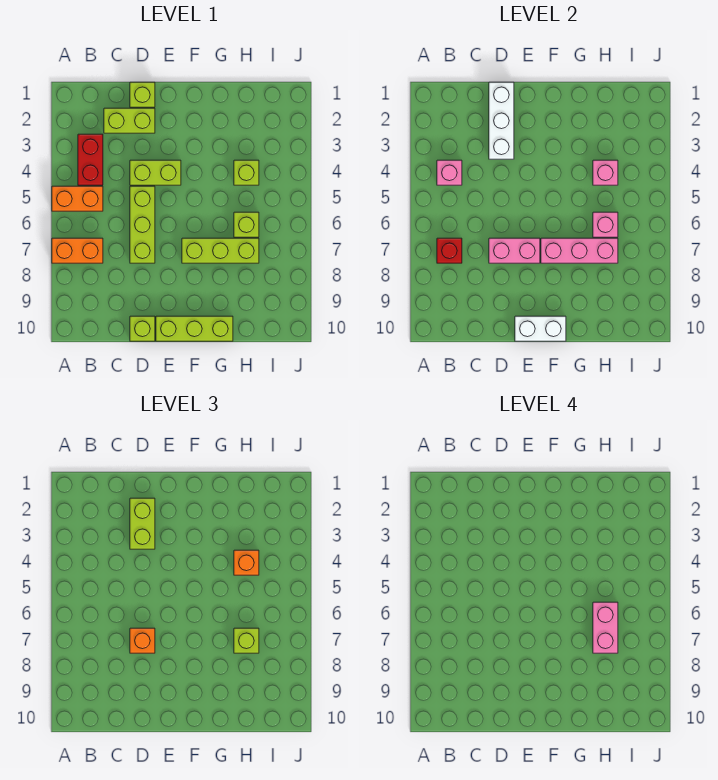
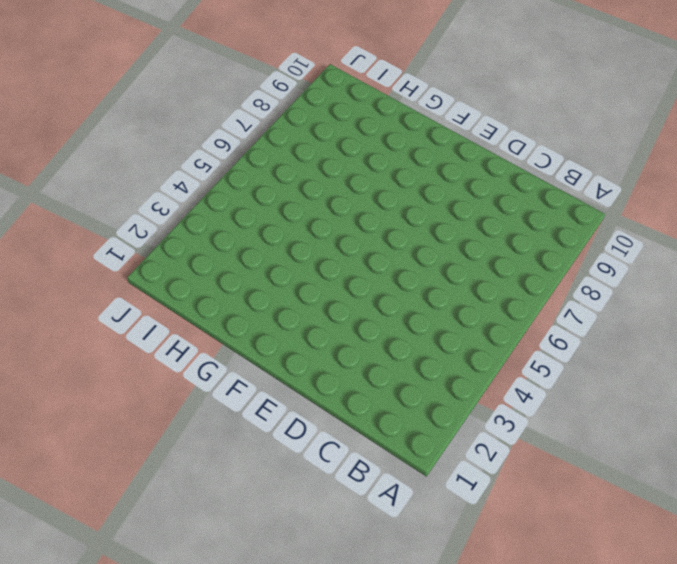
none -> orange brick A5:B5 level 1
none -> orange brick A7:B7 level 1
none -> red brick B3:B4 level 1

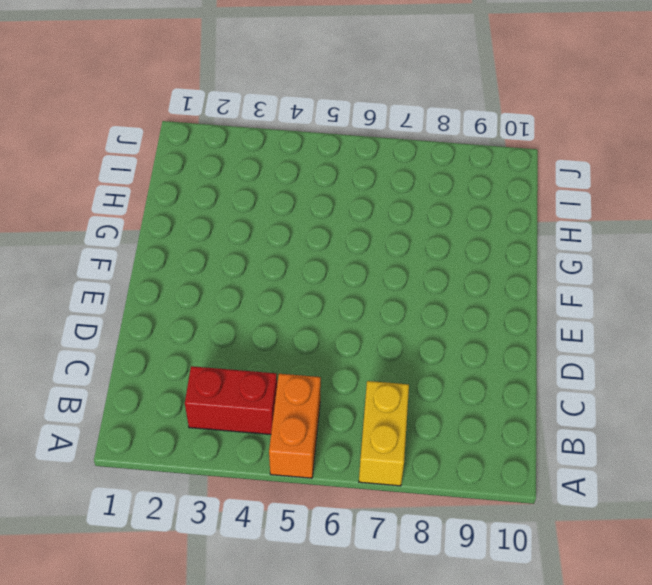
yellow brick A7:B7 level 1 -> orange brick A7:B7 level 1
none -> lime brick C2:D2 level 1
none -> lime brick D1 level 1
none -> lime brick D4:E4 level 1

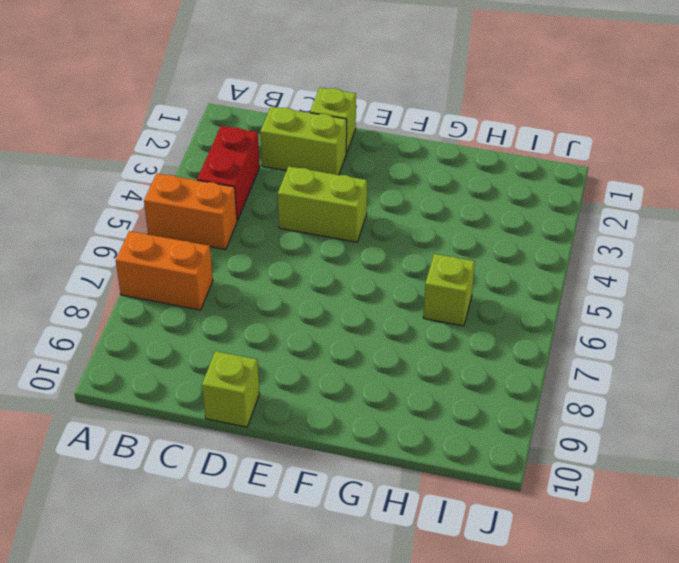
none -> lime brick D5:D7 level 1
none -> lime brick E10:G10 level 1
none -> lime brick F7:H7 level 1

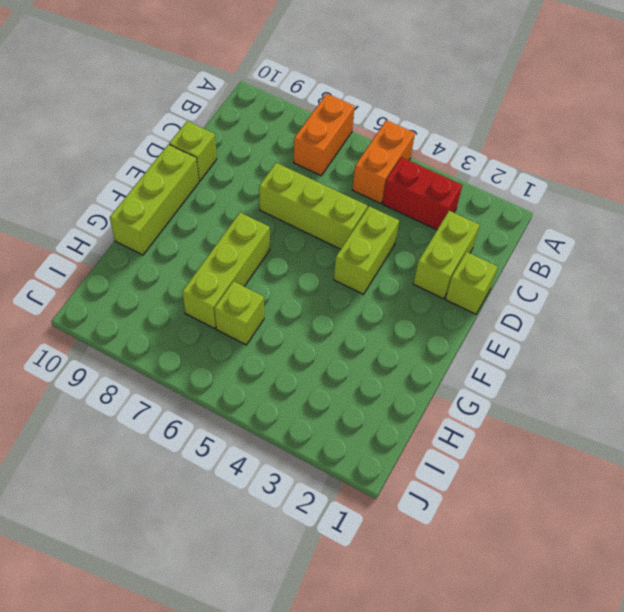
none -> lime brick H4 level 1
none -> pink brick B4 level 2
none -> red brick B7 level 2

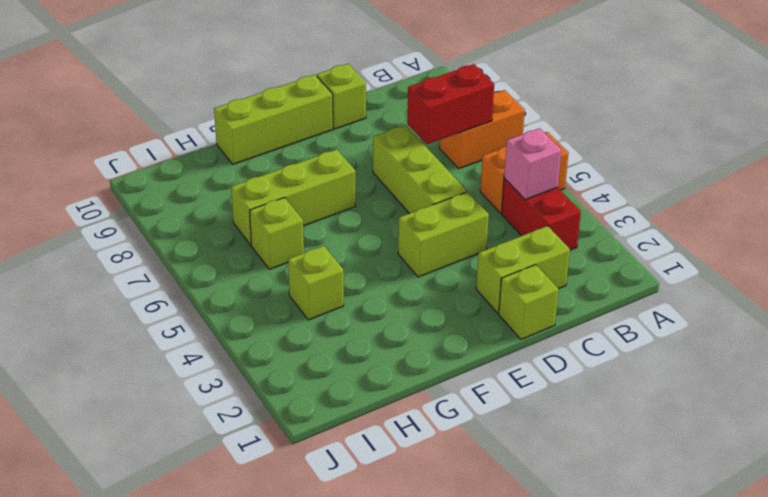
red brick B7:C7 level 2 -> red brick B7 level 2
none -> white brick D1:D3 level 2
none -> pink brick D7:E7 level 2
none -> white brick E10:F10 level 2

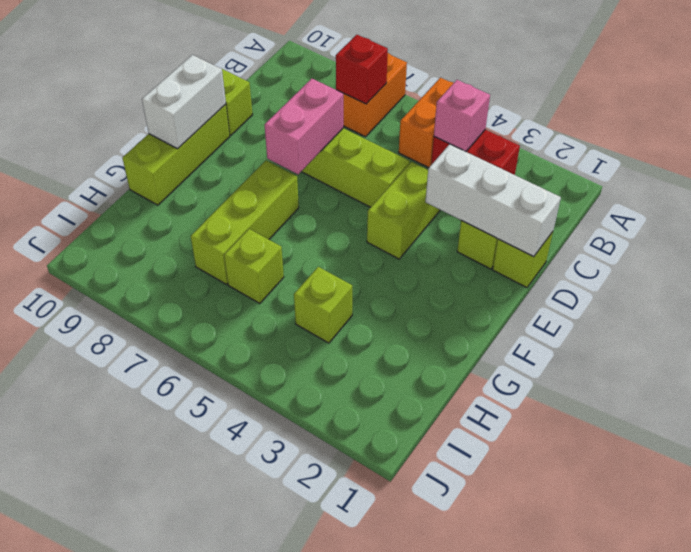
none -> pink brick F7:H7 level 2
none -> pink brick H4 level 2
none -> pink brick H6 level 2

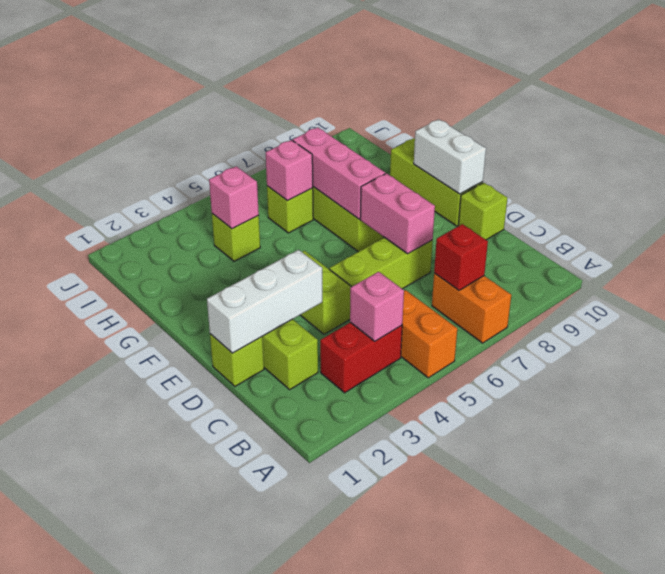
none -> lime brick D2:D3 level 3
none -> orange brick D7 level 3
none -> orange brick H4 level 3

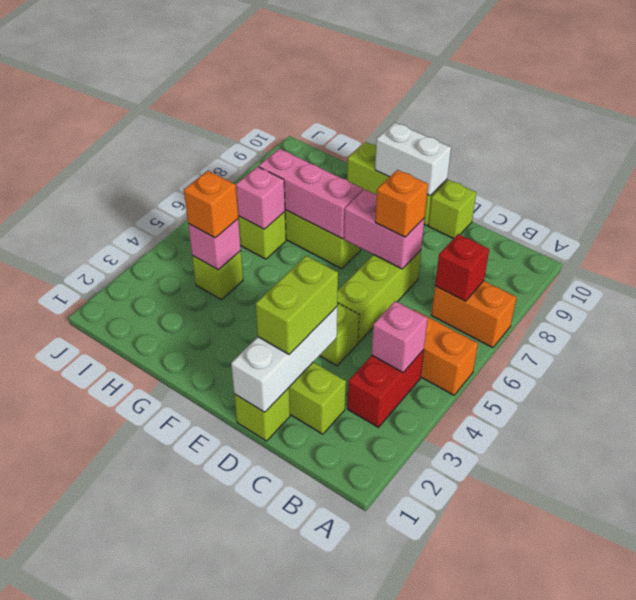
none -> lime brick H7 level 3
none -> pink brick H6:H7 level 4

